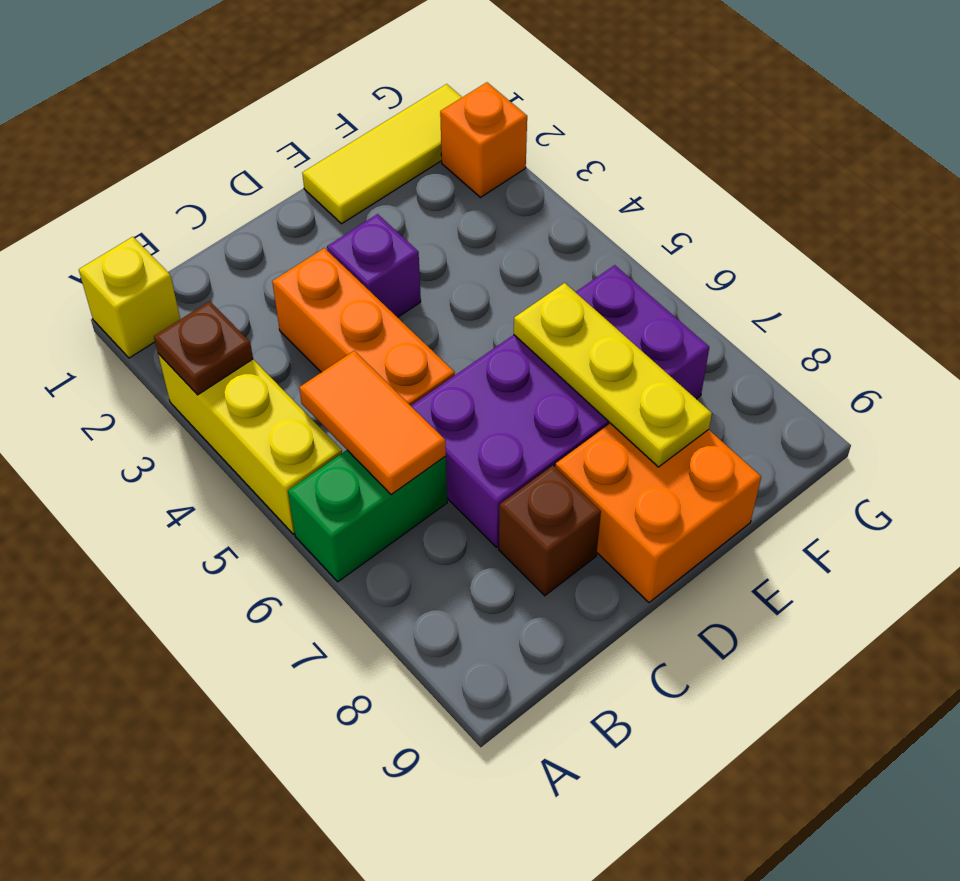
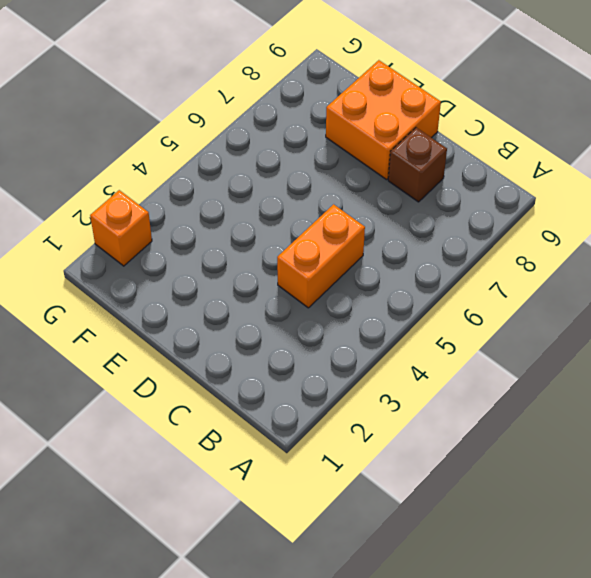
orange brick C4:C5 level 1 -> orange brick C3:C5 level 1
none -> yellow brick A1 level 1
none -> yellow brick A3:A5 level 1
none -> green brick A6:B6 level 1

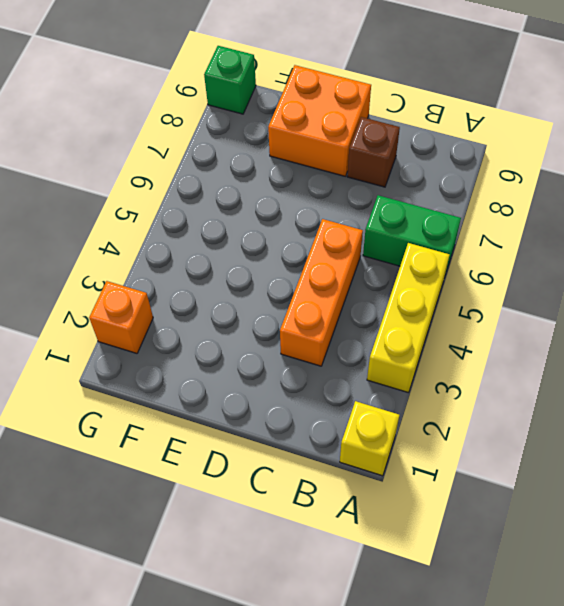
green brick G9 level 1 -> none
none -> purple brick C6:F7 level 1
none -> purple brick D3 level 1
none -> yellow tile E1:G1 level 1

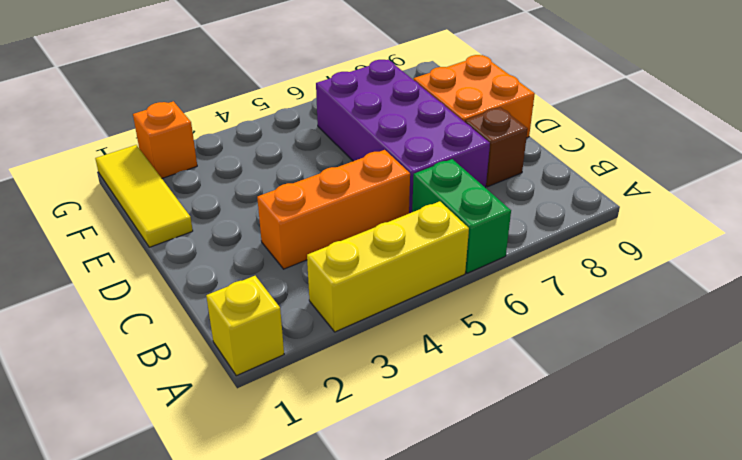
none -> purple brick D3 level 1
none -> brown plate A3 level 2
none -> orange tile B5:B6 level 2

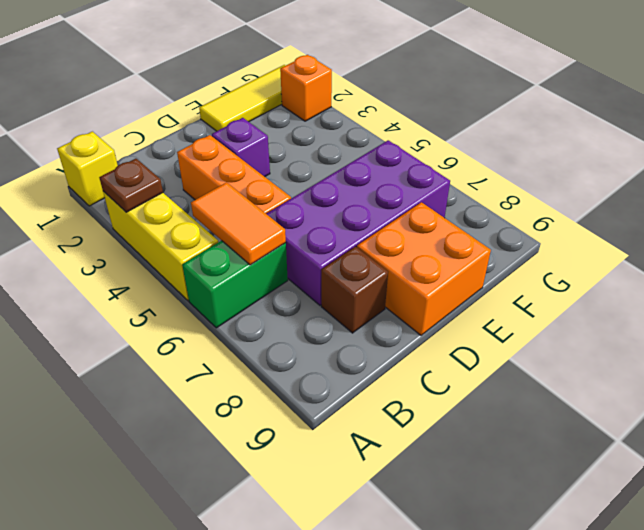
none -> yellow plate E6:E8 level 2

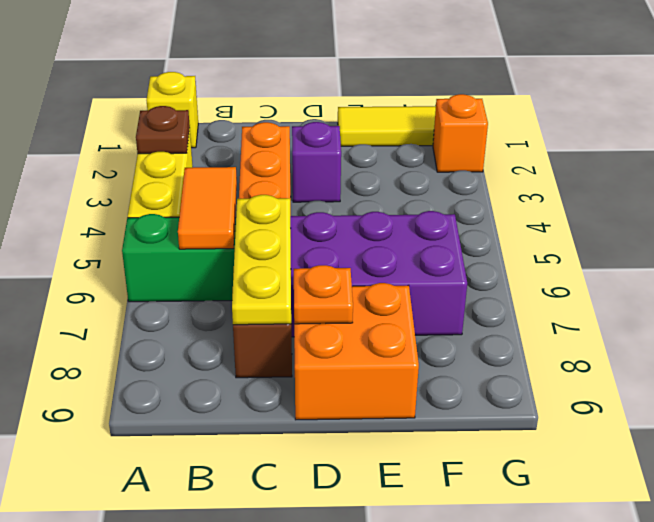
yellow plate C6:C8 level 2 -> yellow plate E6:E8 level 2
orange plate D8 level 2 -> none

